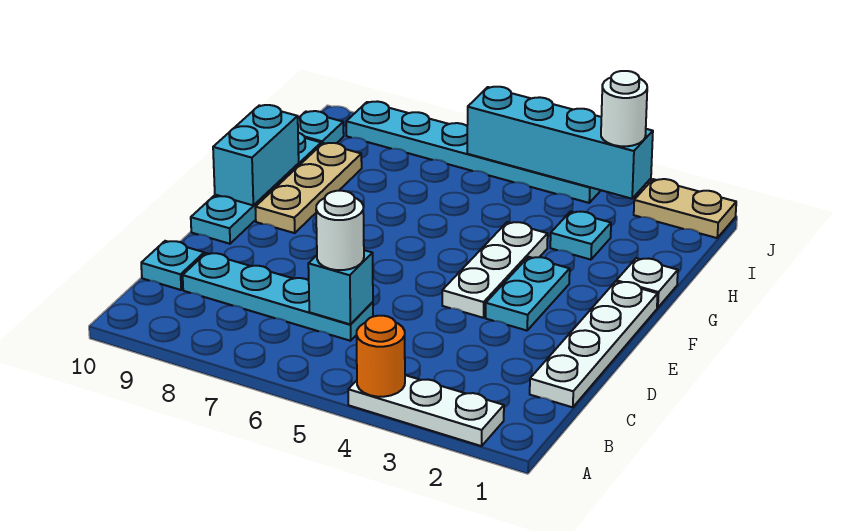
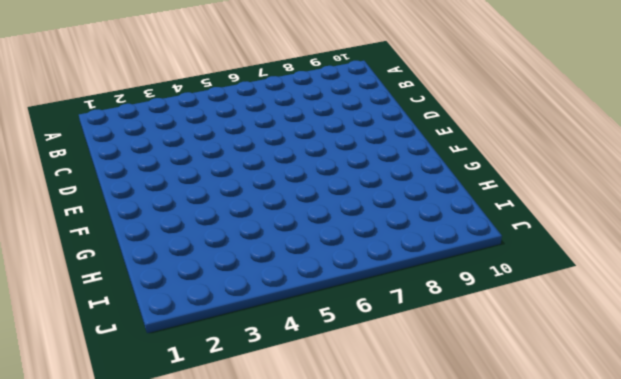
none -> white plate A2:A4 level 1
none -> white plate C1:F1 level 1
none -> cyan plate C6:C9 level 1

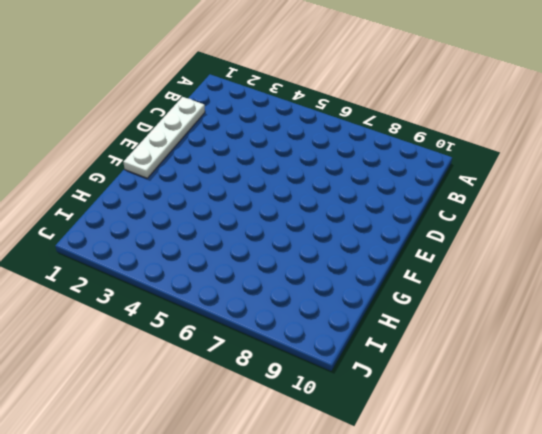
none -> white plate A2:A4 level 1
none -> cyan plate C6:C9 level 1
none -> cyan plate C10 level 1

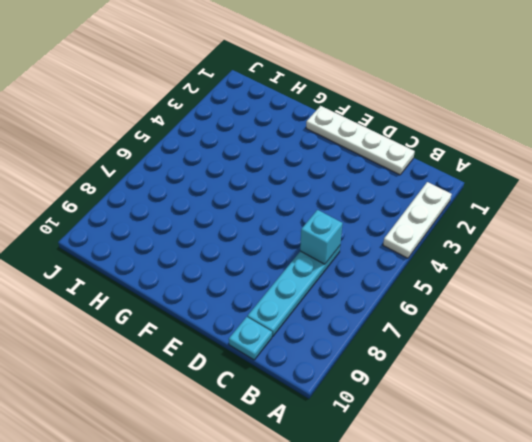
none -> cyan plate E3:F3 level 1
none -> white plate E4:G4 level 1
none -> cyan plate E10:H10 level 1

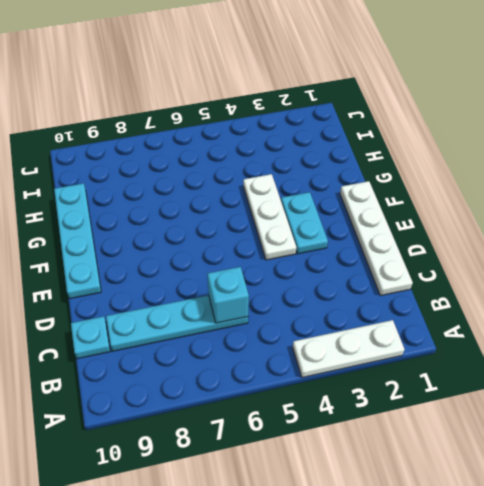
none -> tan plate F9:H9 level 1
none -> white plate G1 level 1
none -> cyan plate H3 level 1

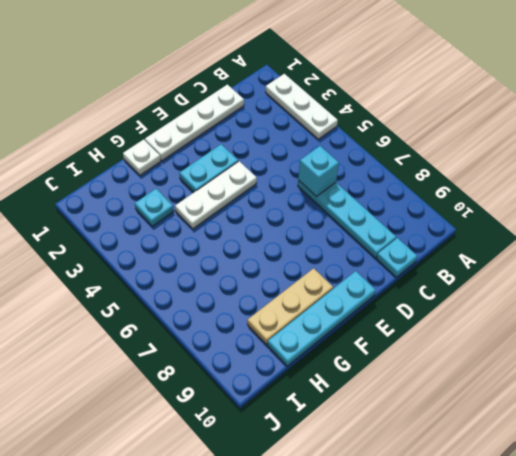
none -> cyan plate I10 level 1
none -> tan plate J1:J2 level 1
none -> cyan plate J4:J9 level 1

